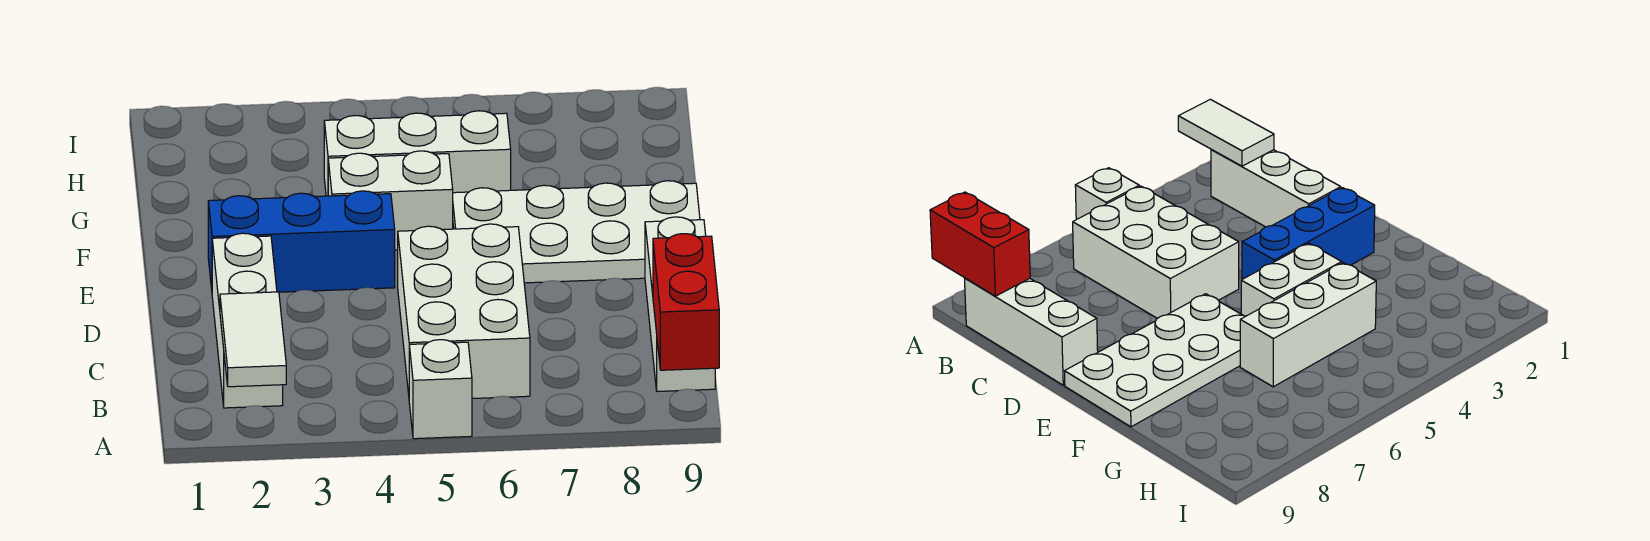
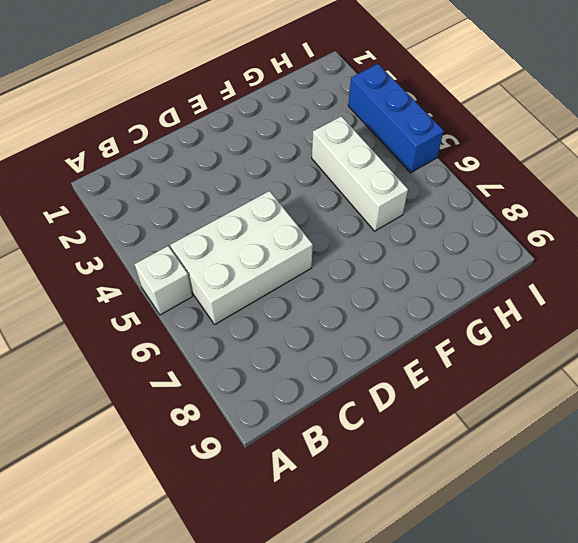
blue brick I3:I5 level 1 -> blue brick E2:E4 level 1
none -> white brick B2:D2 level 1
none -> white brick B9:D9 level 1

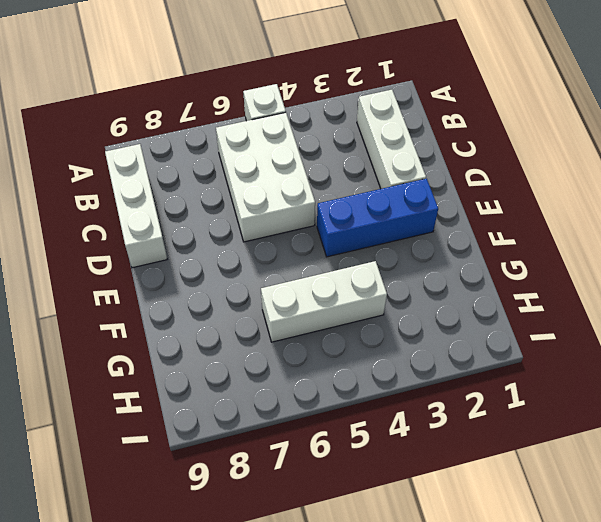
none -> white plate E6:F9 level 1
none -> white brick F4:F5 level 1

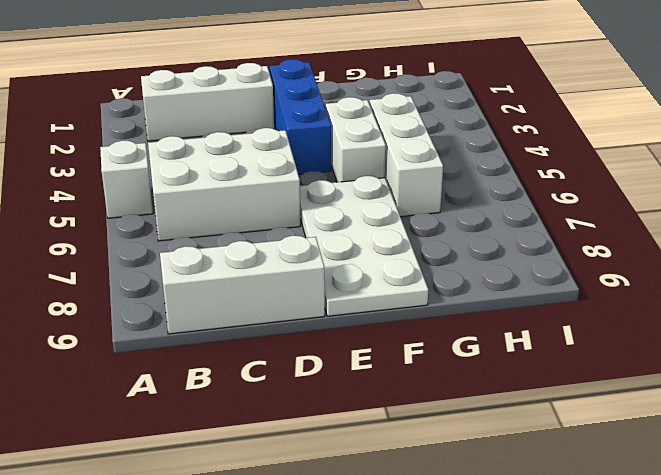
none -> white tile A2:B2 level 2
none -> red brick A9:B9 level 2

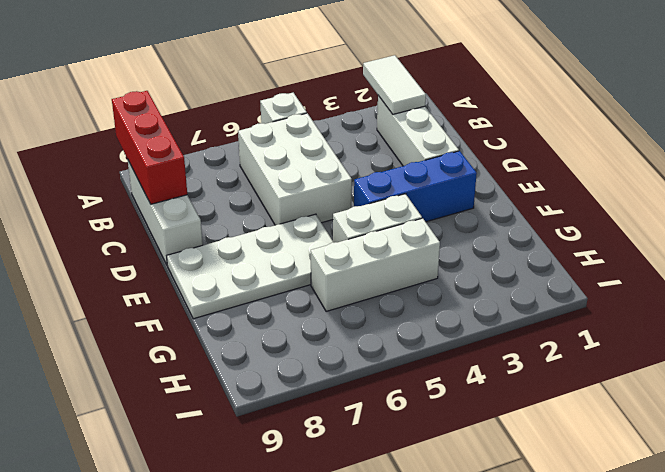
red brick A9:C9 level 2 -> red brick A9:B9 level 2

